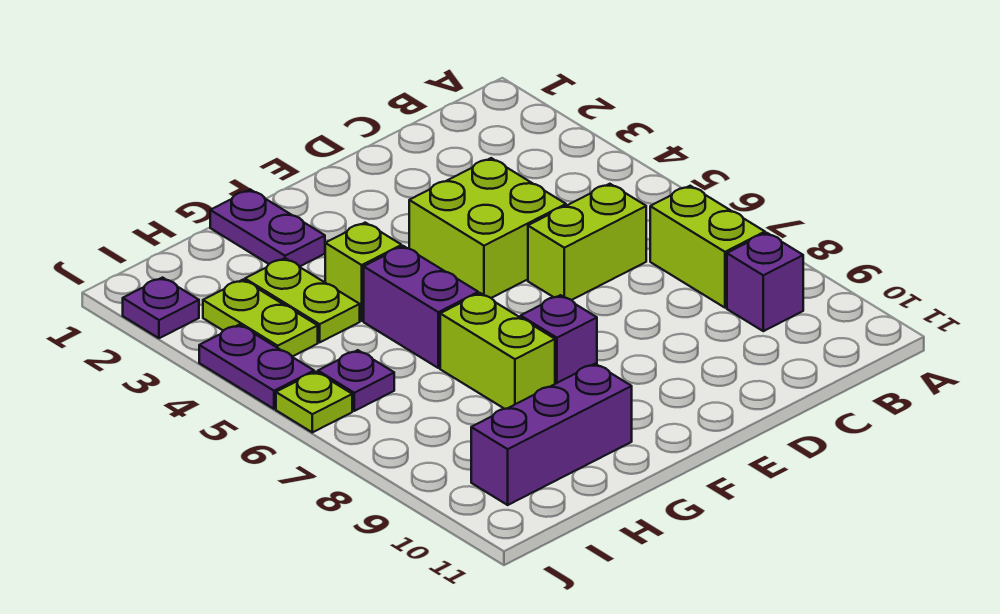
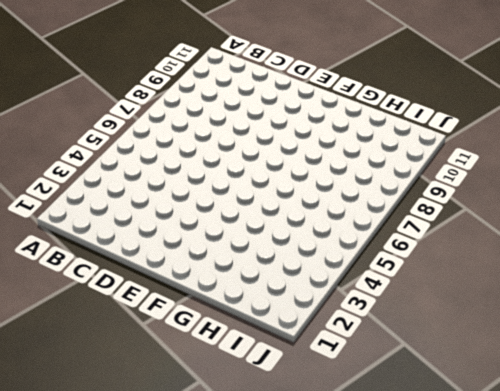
none -> lime brick B7:B8 level 1
none -> purple brick B9 level 1
none -> lime brick C6:D6 level 1

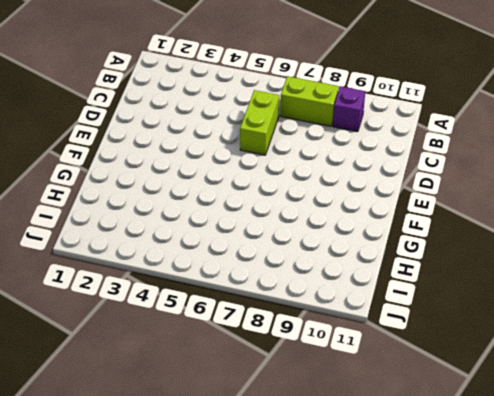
none -> lime brick D4:E5 level 1
none -> purple brick F8 level 1
none -> purple plate G1:G2 level 1

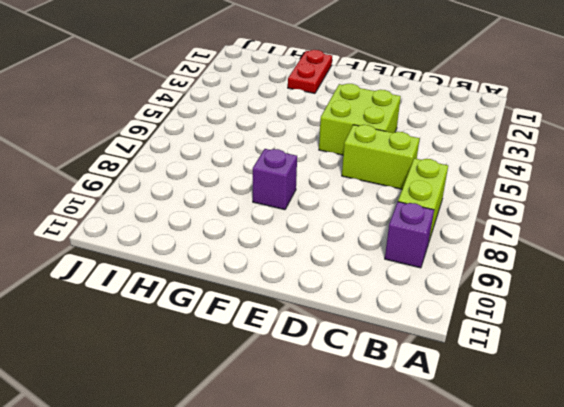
red plate G1:G2 level 1 -> purple plate G1:G2 level 1
none -> lime brick G4 level 1
none -> purple brick G5:G6 level 1
none -> lime brick G7:G8 level 1

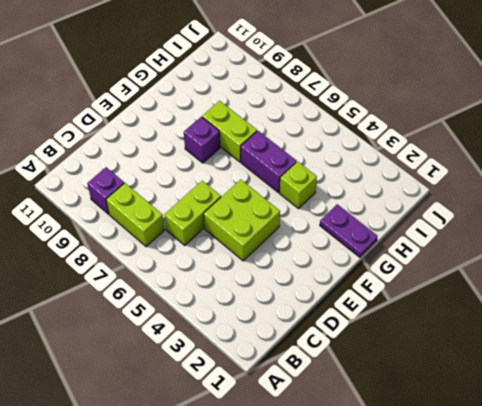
none -> purple brick G10:I10 level 1
none -> lime plate H3:H4 level 1
none -> lime plate I3:I4 level 1

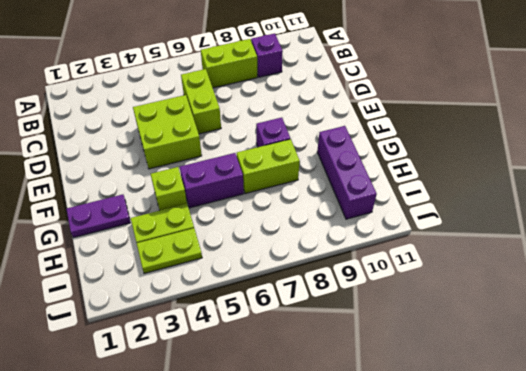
none -> purple plate I6 level 1
none -> purple plate J2 level 1
none -> purple plate J4:J5 level 1

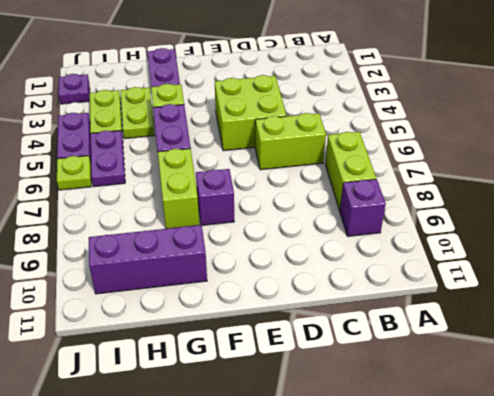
purple plate I5:I6 level 1 -> purple plate I6 level 1

